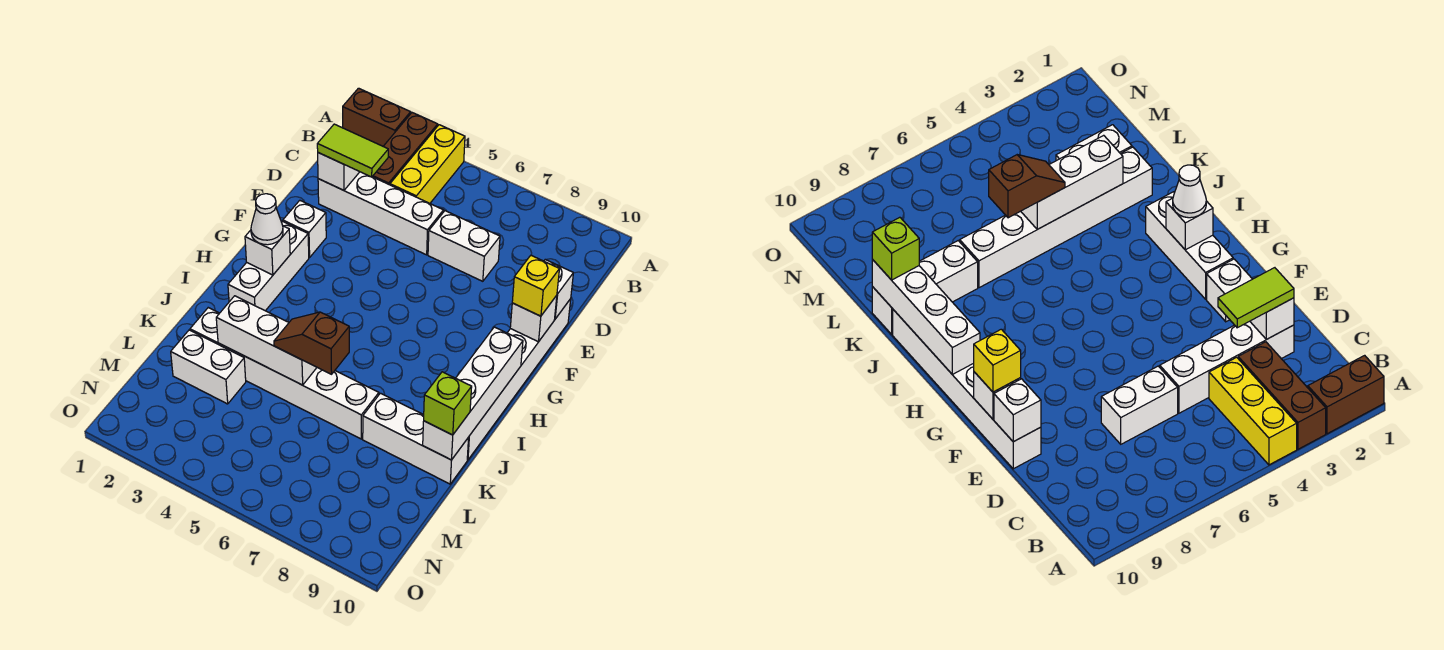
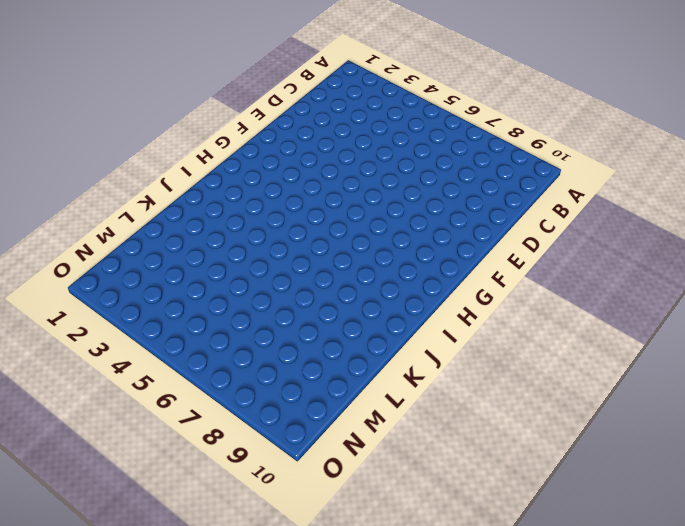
none -> brown brick A1:A2 level 1
none -> brown brick A3:C3 level 1
none -> yellow brick A4:C4 level 1

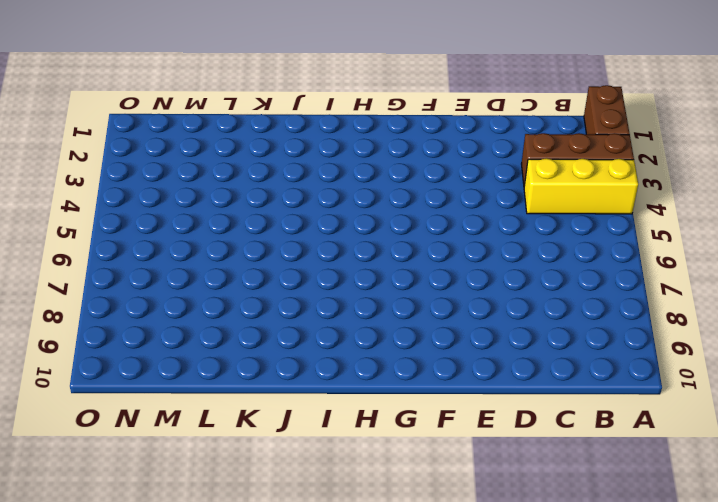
none -> white brick D2:D5 level 1
none -> white brick D6:D7 level 1
none -> white brick E10:J10 level 1

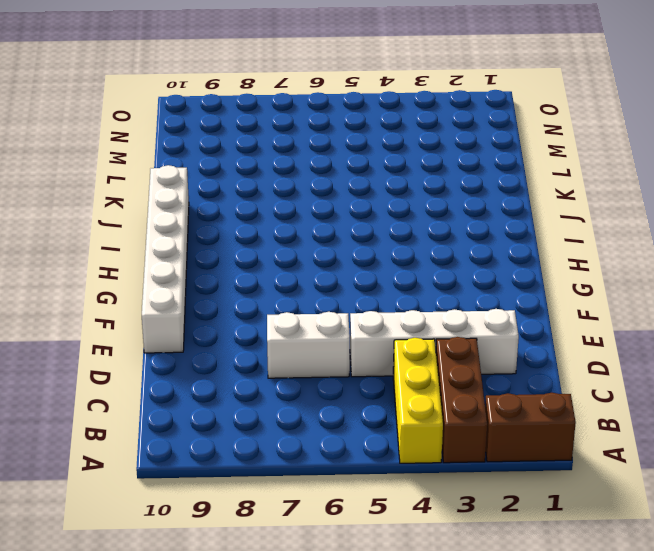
none -> white brick F2 level 1
none -> white brick G2:I2 level 1
none -> white brick K2:K7 level 1

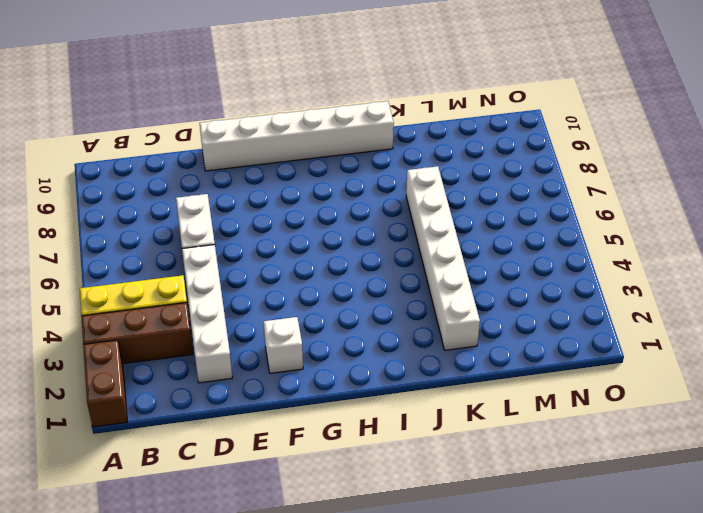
none -> white brick G2:I2 level 1
none -> white brick K8:K10 level 1
none -> white brick L2:L3 level 1

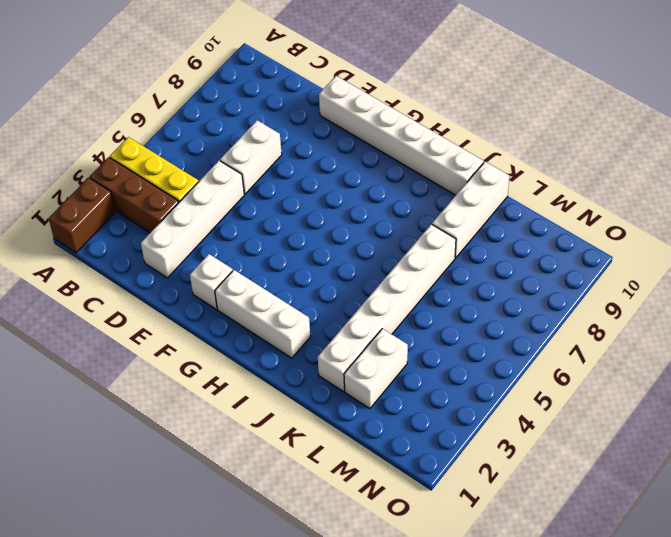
none -> white brick D2 level 2
none -> white brick E10 level 2
none -> white brick F10 level 2

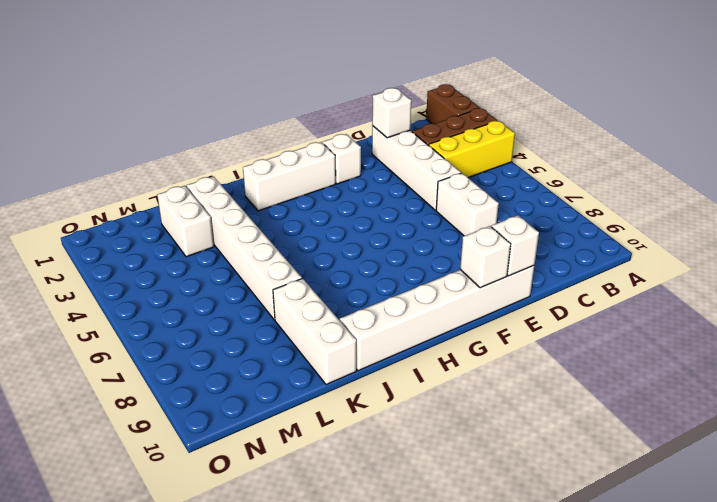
none -> white brick H2 level 2
none -> white brick H10:K10 level 2
none -> white brick K3:K5 level 2

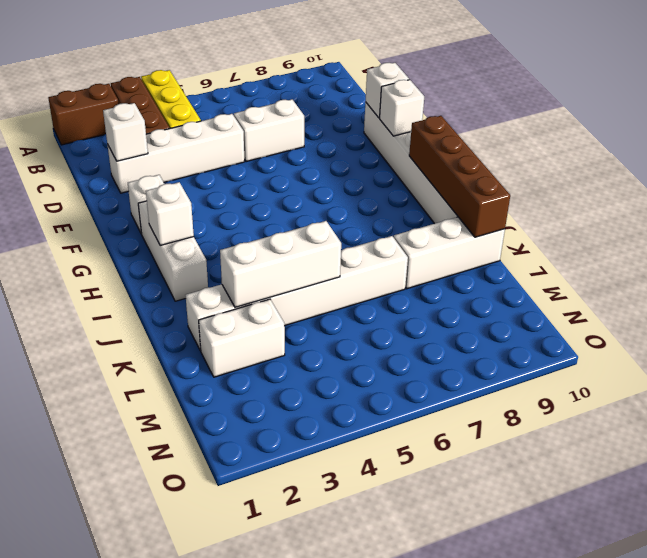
brown brick H10:K10 level 2 -> white brick H10:K10 level 2
none -> lime tile D2:D3 level 3
none -> yellow brick F10 level 3
none -> white cone H2 level 3

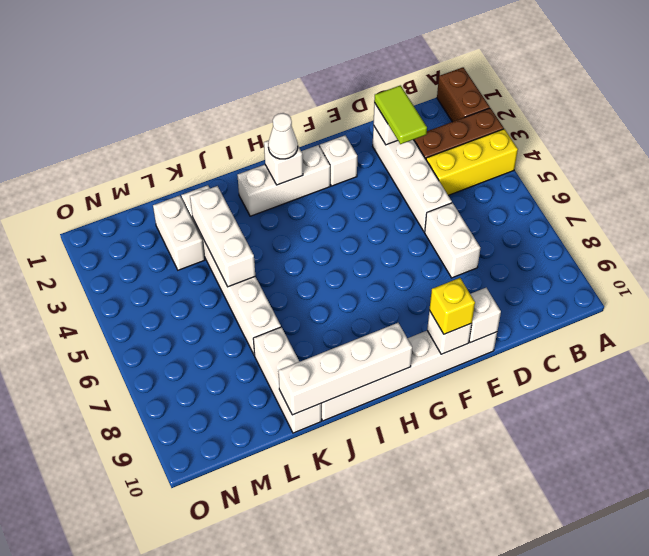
none -> brown slope K5:K6 level 3 top 6
none -> lime brick K10 level 3

